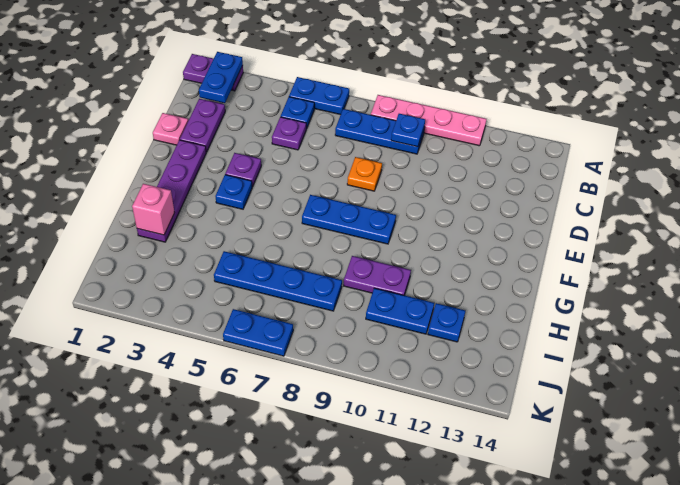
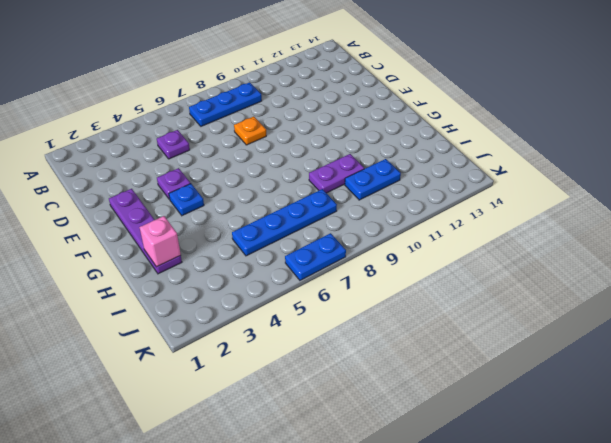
none -> purple plate A1:A2 level 1
none -> blue plate A5:A6 level 1
none -> pink plate A8:A11 level 1

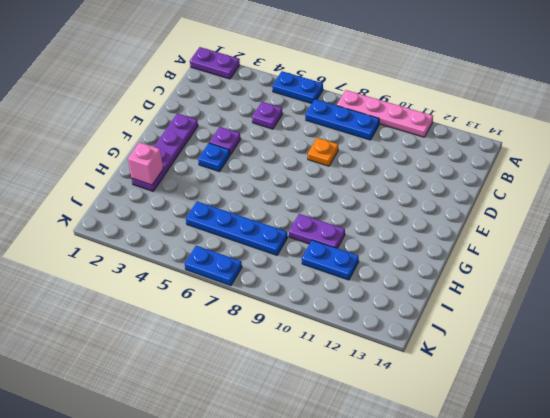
none -> blue plate B5 level 1
none -> purple plate C2:D2 level 1
none -> pink plate D1 level 1

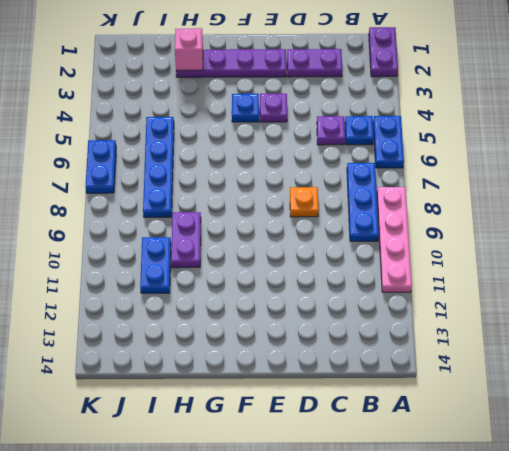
none -> pink plate D1 level 1
none -> blue plate F7:F9 level 1
none -> blue plate I12 level 1

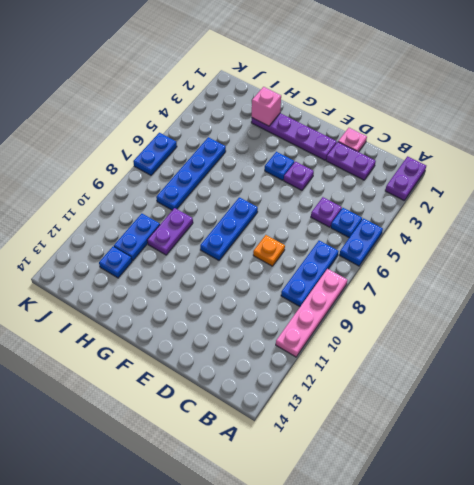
none -> blue plate A2:B2 level 2
none -> blue plate B9 level 2

